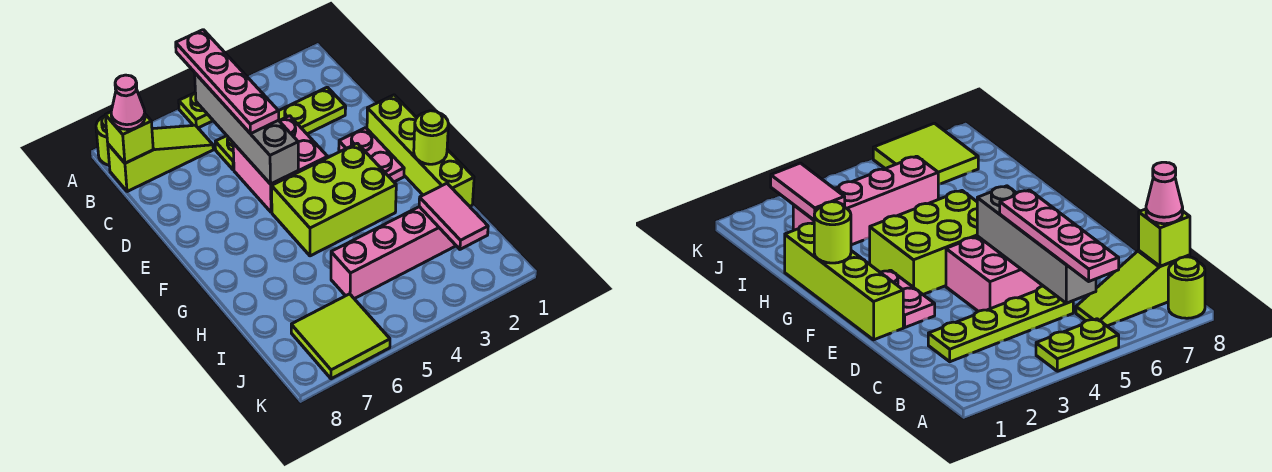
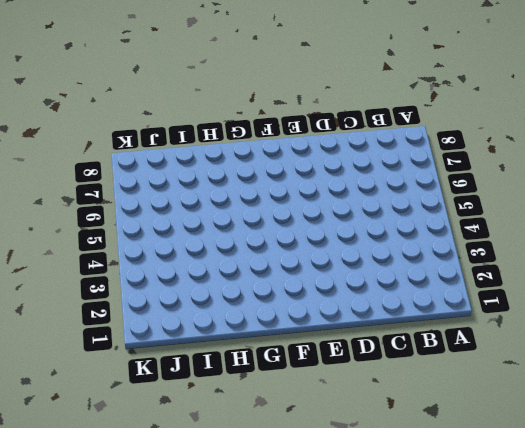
none -> lime plate A4:A5 level 1
none -> lime round brick A8 level 1
none -> lime slope B6:B8 level 1 top 8

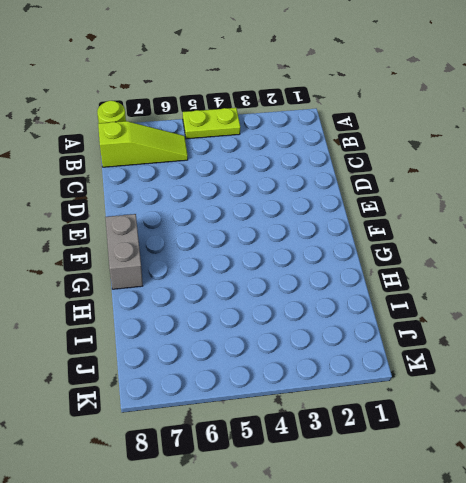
grey brick F8:G8 level 1 -> none
none -> lime plate C2:C5 level 1
none -> pink brick D4:E5 level 1
none -> lime brick E1:H1 level 1

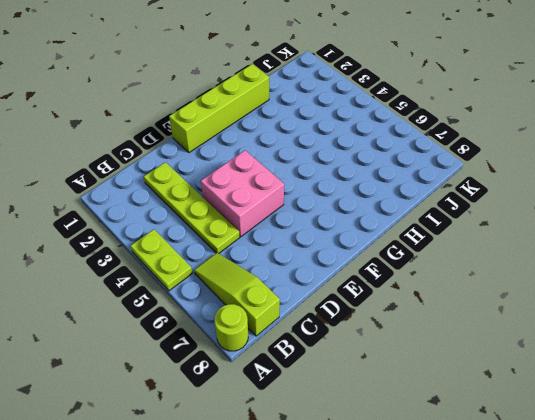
none -> pink plate E2:F2 level 1
none -> lime brick F3:G5 level 1
none -> pink brick I2:I5 level 1

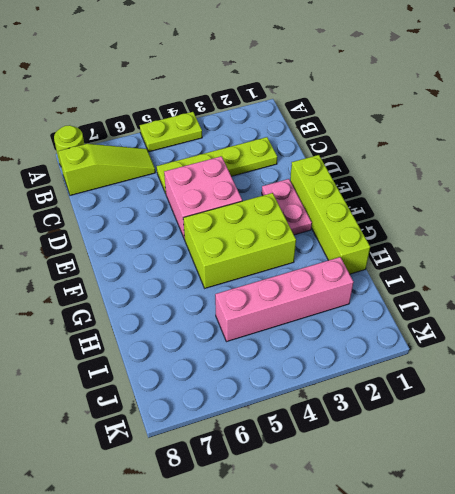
none -> lime tile J6:K7 level 1
none -> grey brick B5:E5 level 2
none -> lime brick B8 level 2

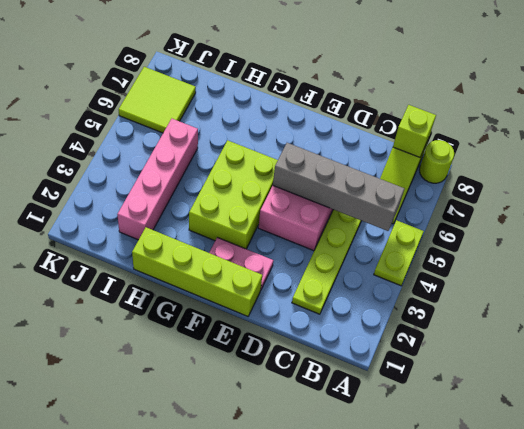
none -> lime round brick G1 level 2
none -> pink tile I2:J2 level 2
none -> pink plate A5:D5 level 3

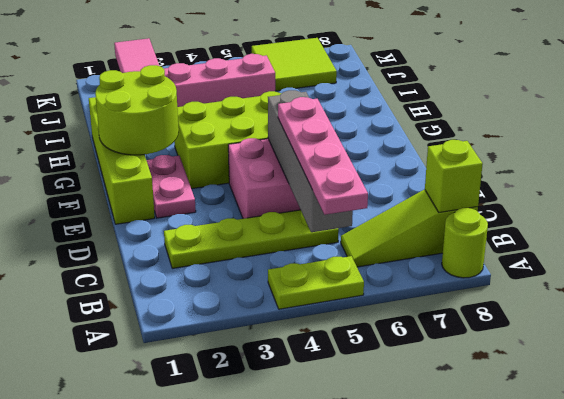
lime round brick F1:G2 level 2 -> lime round brick G1 level 2
none -> pink cone B8 level 3

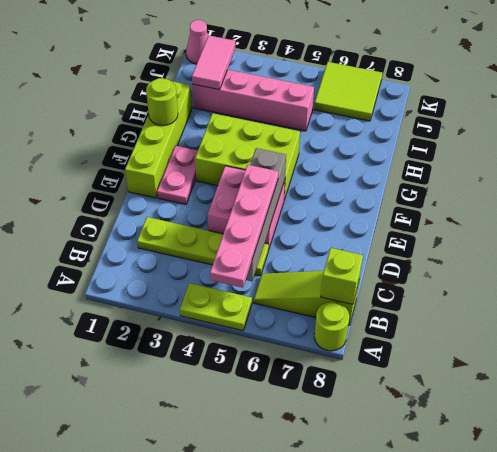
pink cone K1 level 1 -> pink cone B8 level 3

